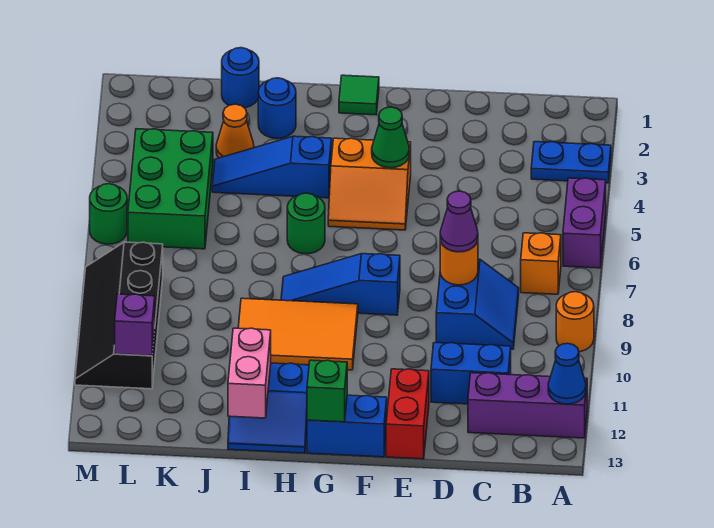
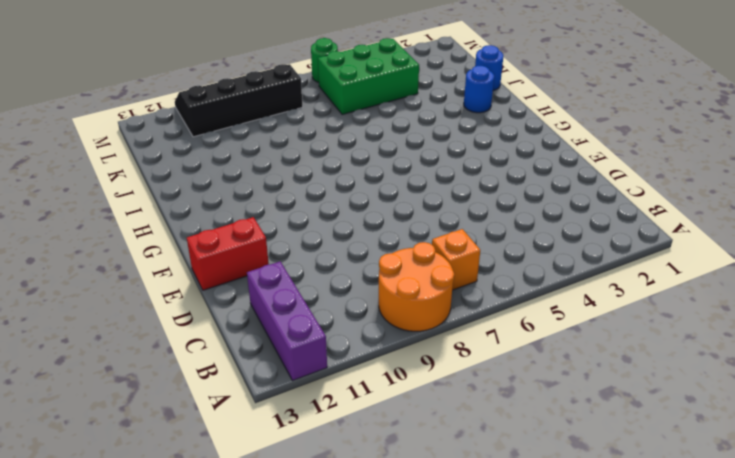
orange round brick A8:B9 level 1 -> orange round brick A9 level 1
none -> blue plate A3:B3 level 1
none -> purple brick A5:A6 level 1
none -> blue slope C8:D9 level 1 top D

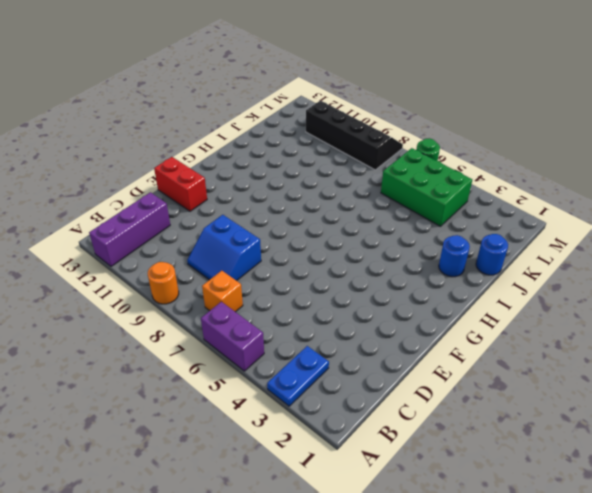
none -> blue brick C11:D11 level 1
none -> orange slope F4:G5 level 1 top 4
none -> blue slope F8:H8 level 1 top F

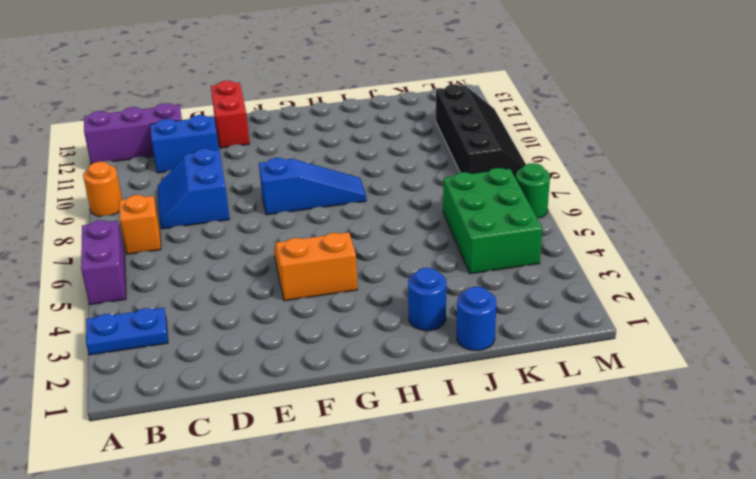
none -> blue brick F13:G13 level 1
none -> green tile G1 level 1
none -> orange tile G9:I10 level 1

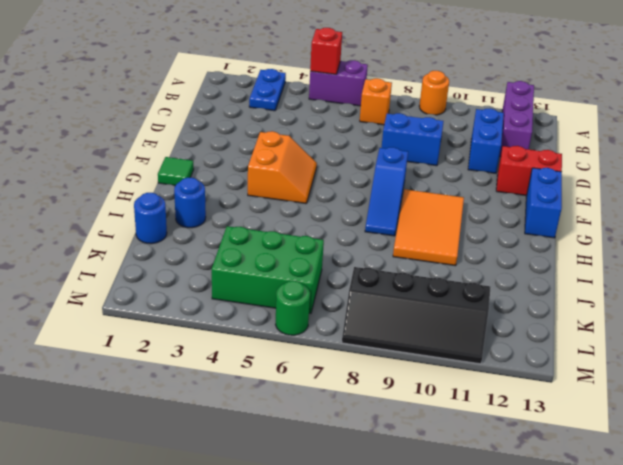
red brick A5 level 2 -> none
none -> blue slope H4:J4 level 1 top H
none -> green round brick H6 level 1
none -> blue slope H12:I13 level 1 top 12

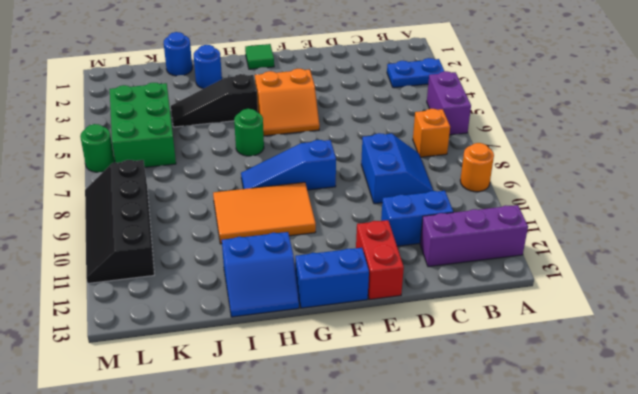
black slope H4:J4 level 1 top H -> blue slope H4:J4 level 1 top H
none -> orange cone J3 level 1
none -> blue cone A12 level 2
none -> orange round brick D8 level 2

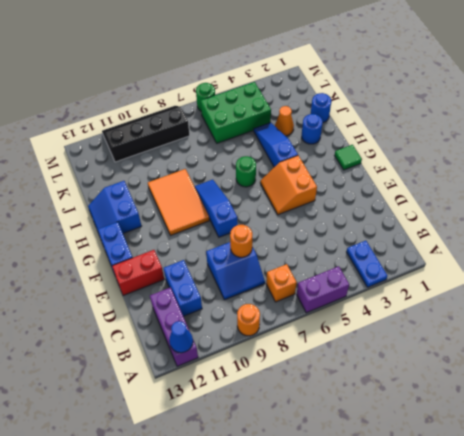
none -> green cone F4 level 2
none -> green brick G13 level 2
none -> pink brick I12:I13 level 2

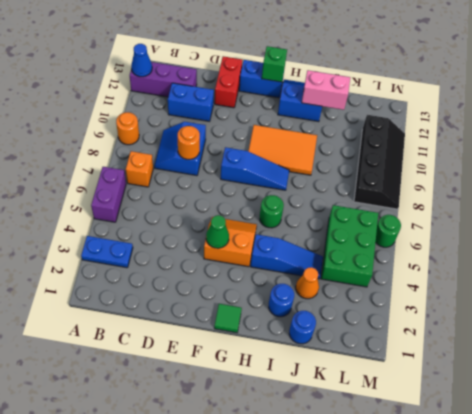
pink brick I12:J12 level 2 -> pink brick I12:I13 level 2
none -> purple brick L11 level 2
none -> purple cone D8 level 3

